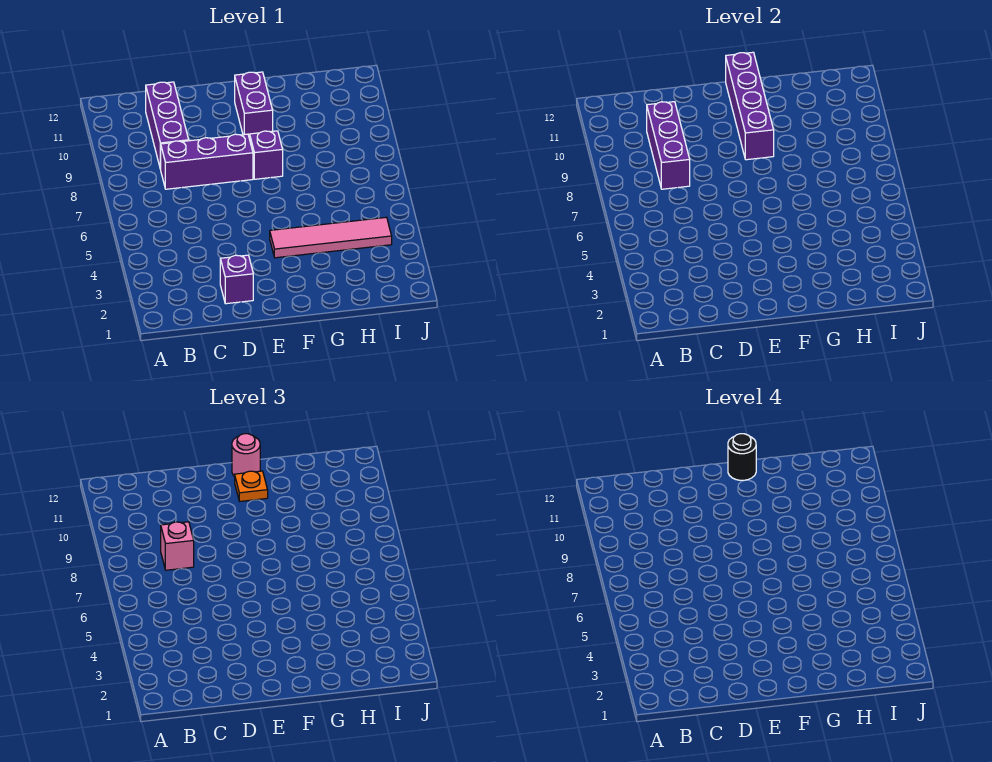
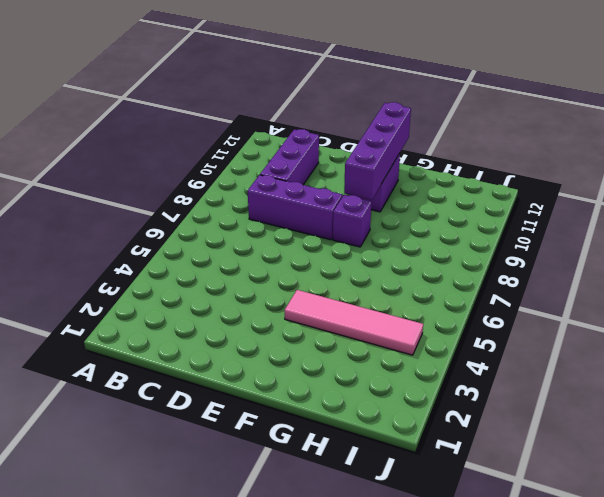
none -> purple brick D2 level 1
none -> purple brick C8:C10 level 2
none -> pink brick C8 level 3

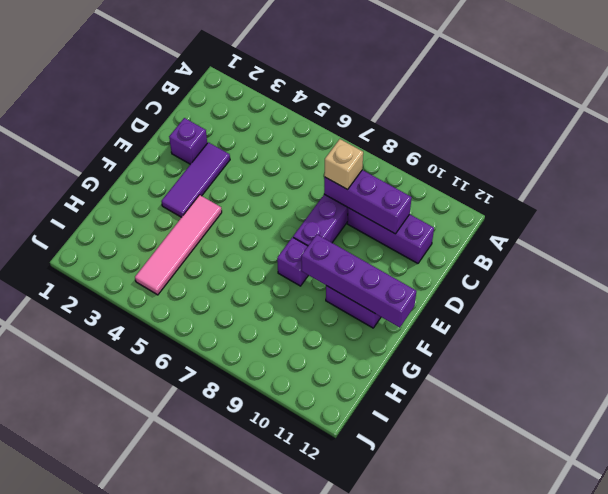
tan brick C8 level 3 -> pink brick C8 level 3
purple tile D3:F3 level 1 -> none
none -> orange plate F11 level 3
none -> pink round brick F12 level 3
none -> black round brick F12 level 4

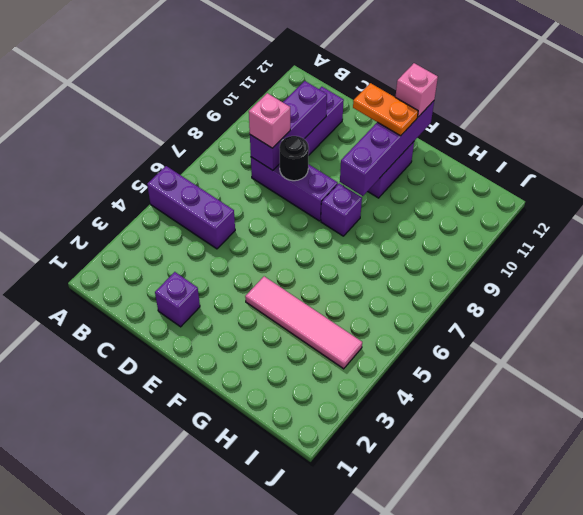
purple brick A5:C5 level 1 -> none
black round brick D8 level 2 -> black round brick F12 level 4
orange plate E11:F11 level 3 -> orange plate F11 level 3
pink brick F12 level 3 -> pink round brick F12 level 3

